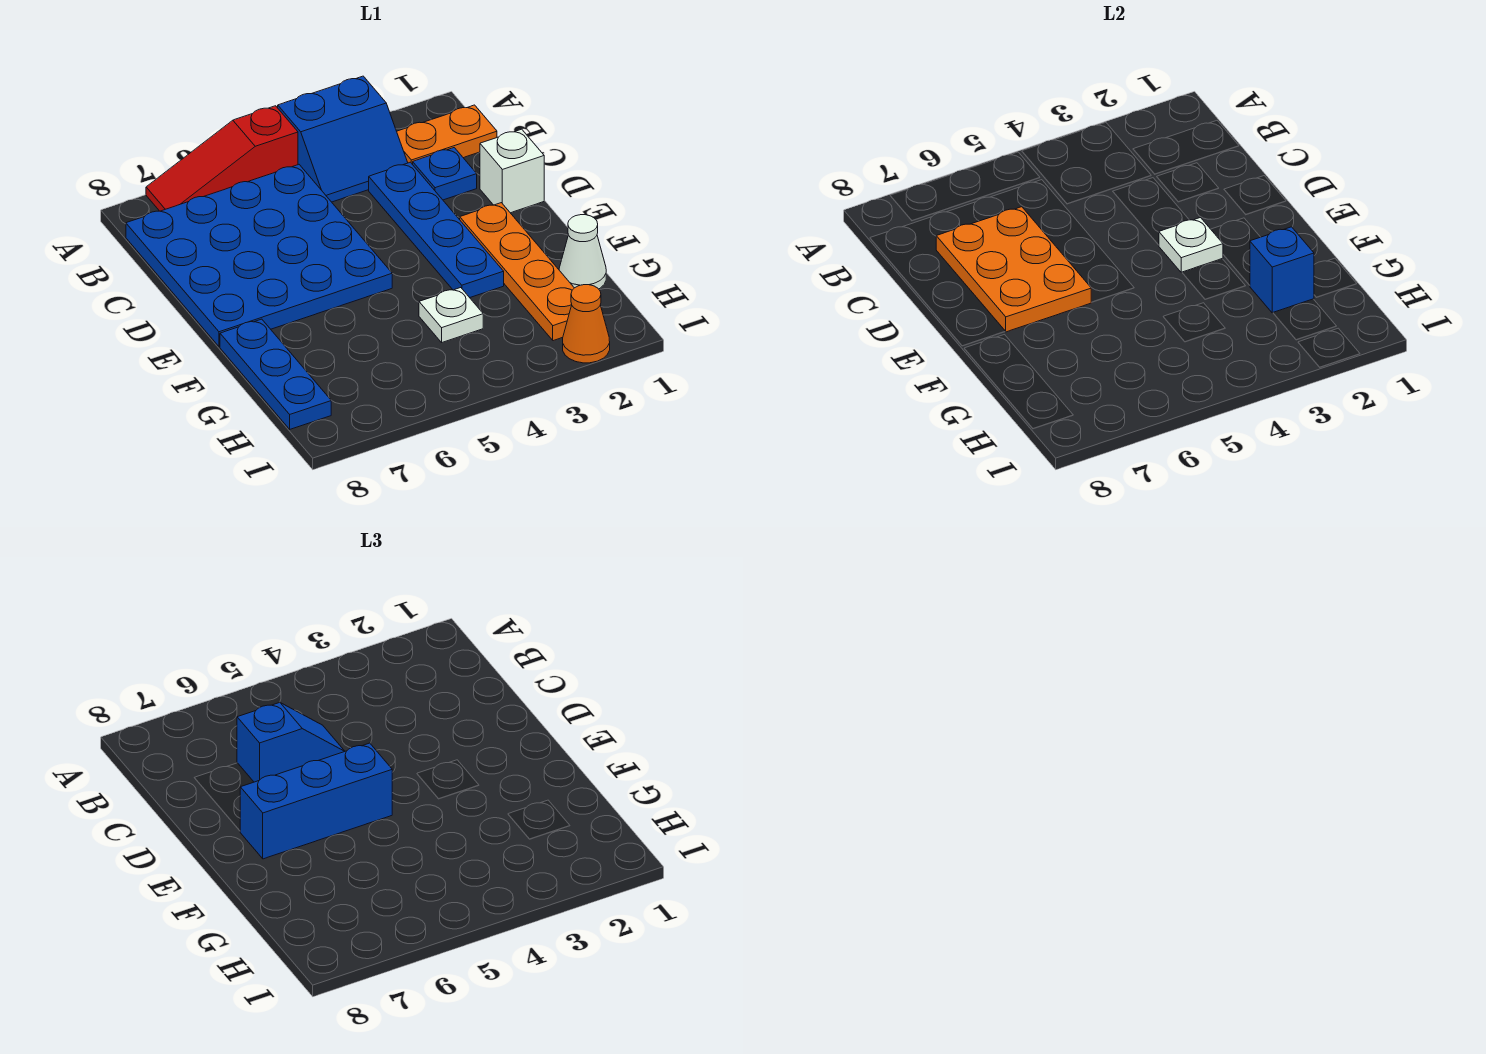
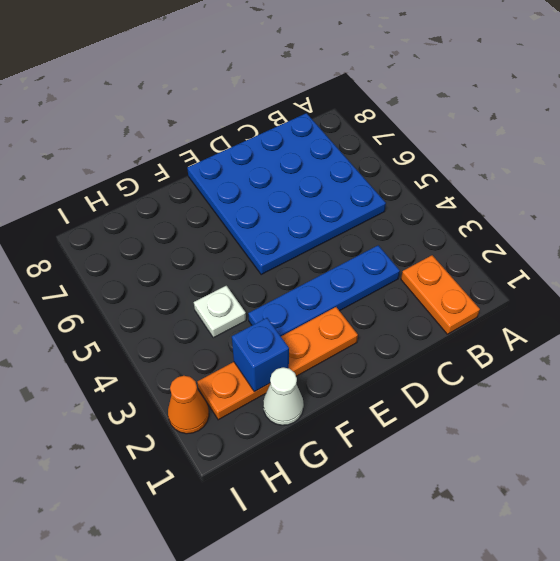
none -> blue slope A3:B4 level 1 top A
none -> red slope A5:A7 level 1 top 5
none -> blue plate C2 level 1

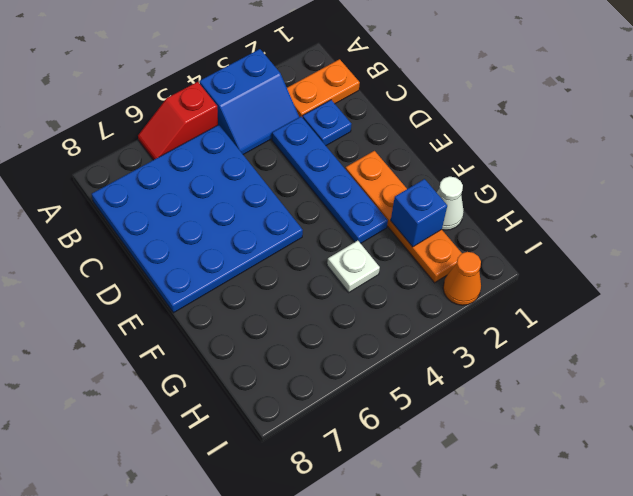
red slope A5:A6 level 1 top 5 -> red slope A5:A7 level 1 top 5
none -> white brick D1 level 1
none -> blue plate F8:H8 level 1
none -> orange plate C6:E7 level 2

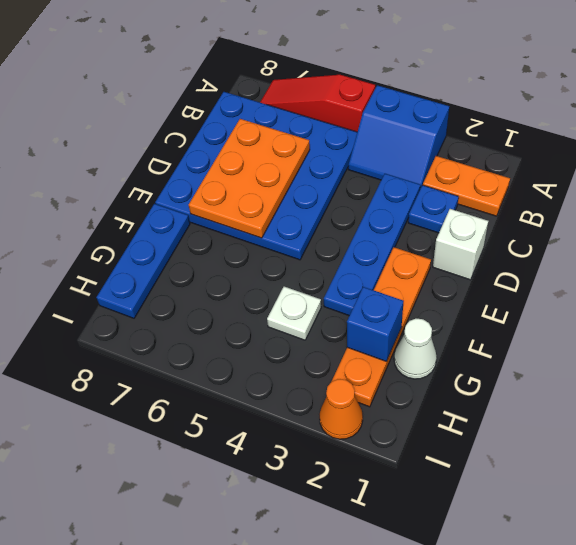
none -> white plate E3 level 2
none -> blue slope C5:C6 level 3 top 6
none -> blue brick E5:E7 level 3

